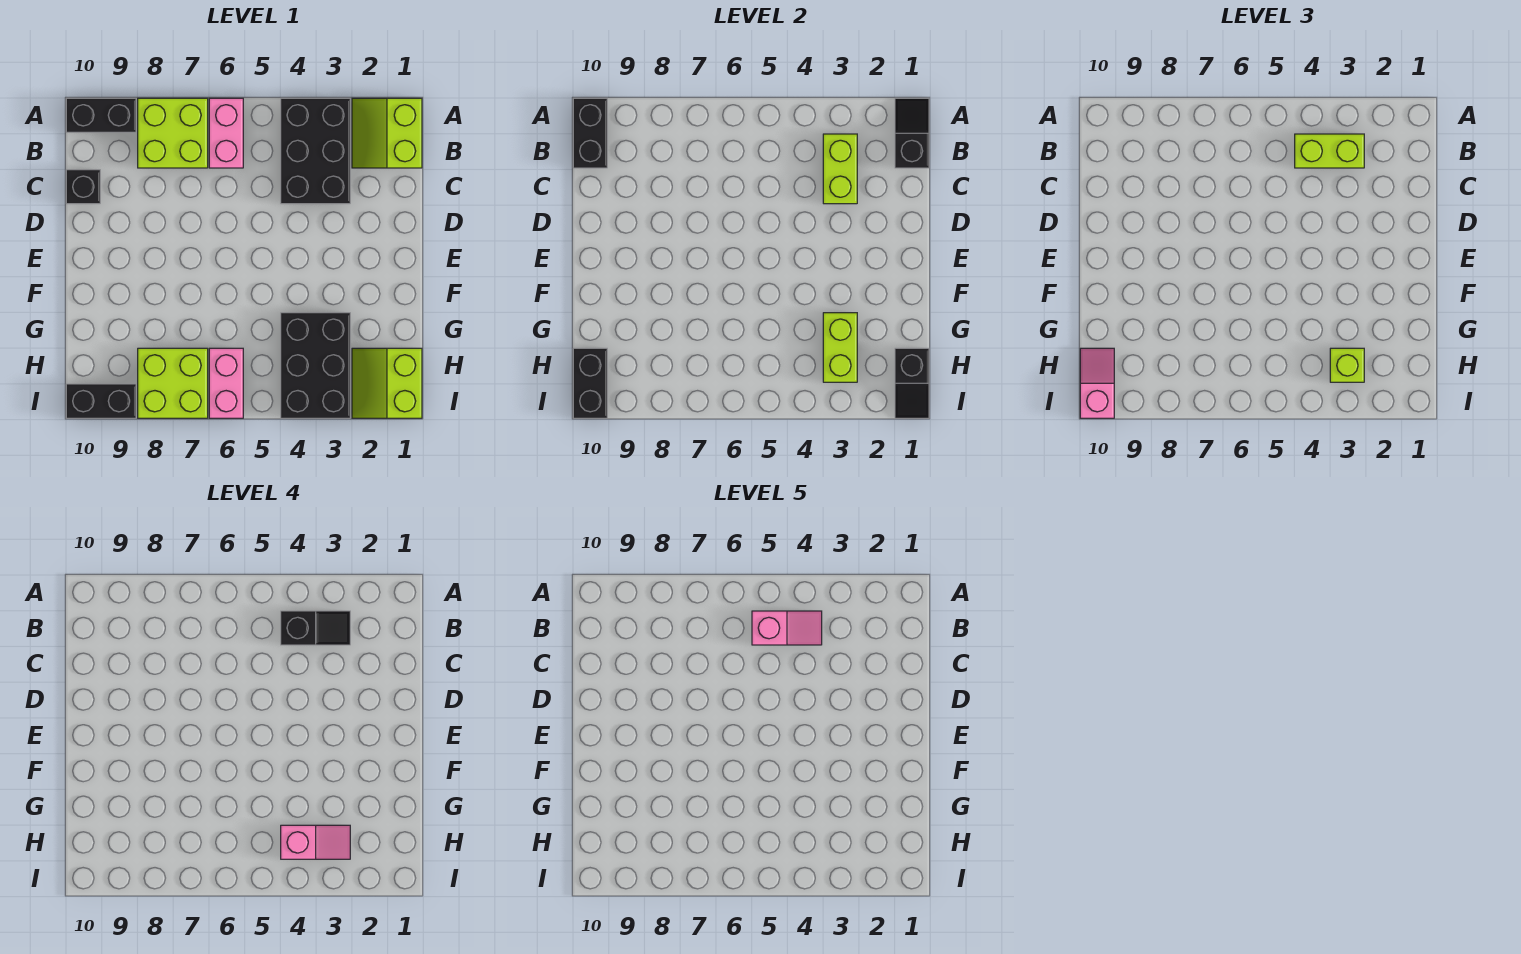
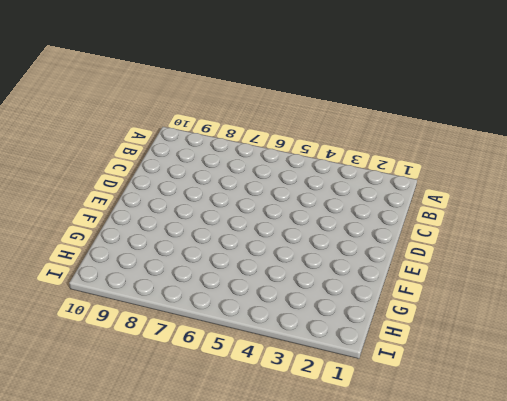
none -> lime slope A1:B2 level 1 top 1
none -> black brick A3:C4 level 1
none -> pink brick A6:B6 level 1

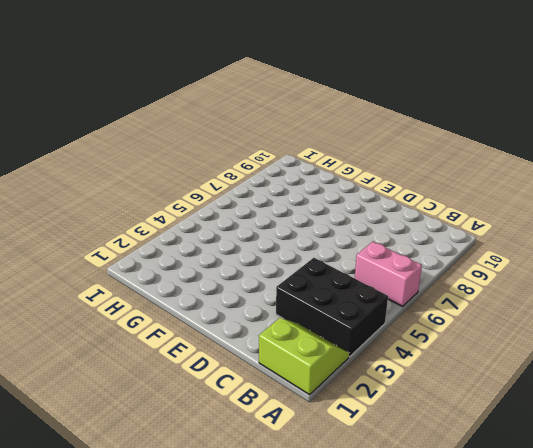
none -> lime brick A7:B8 level 1
none -> black brick A9:A10 level 1
none -> black brick C10 level 1

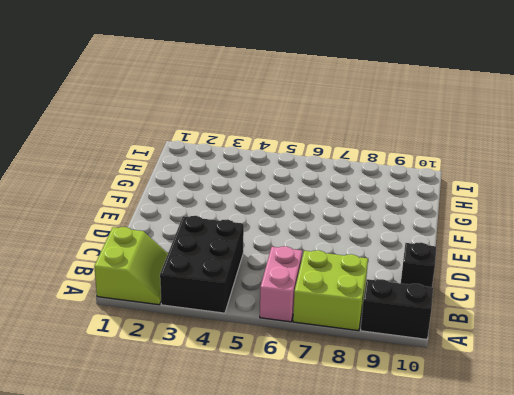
none -> black brick G3:I4 level 1
none -> lime slope H1:I2 level 1 top 1
none -> pink brick H6:I6 level 1

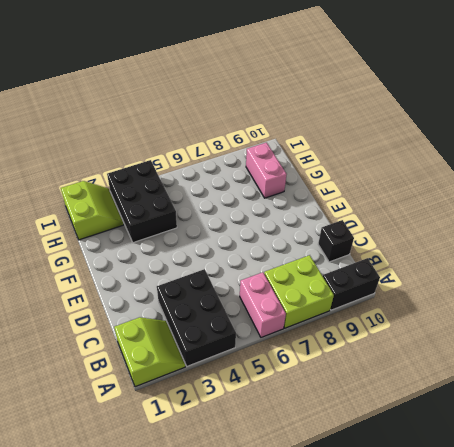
pink brick G9:H9 level 1 -> pink brick H6:I6 level 1
none -> lime brick H7:I8 level 1
none -> black brick I9:I10 level 1
none -> black slope A1:B1 level 2 top B

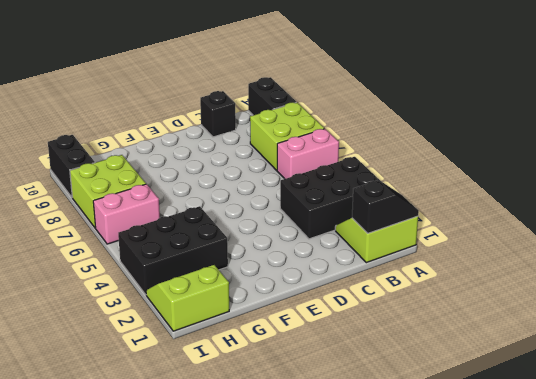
none -> black brick A10:B10 level 2
none -> lime brick B3:C3 level 2
none -> lime brick G3:H3 level 2

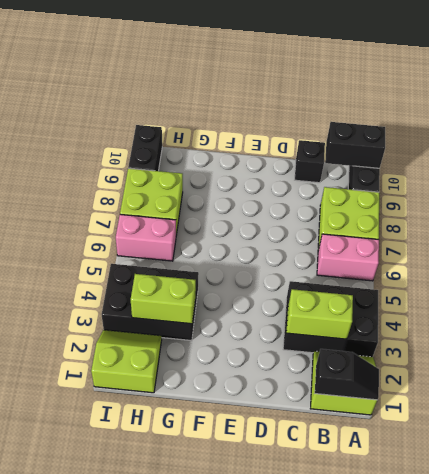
none -> black slope H1:I1 level 2 top H
none -> black brick H10:I10 level 2
none -> lime brick B3:B4 level 3

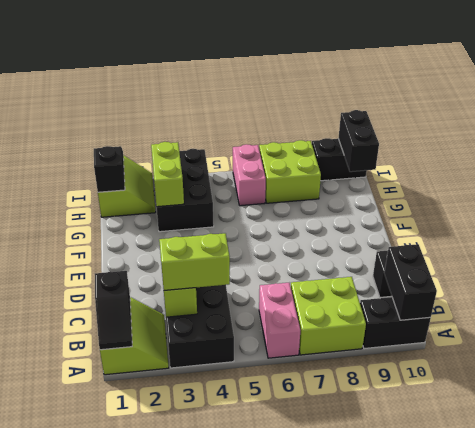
none -> lime brick H3 level 3
none -> pink slope H10:I10 level 3 top I
none -> black slope B3:B4 level 4 top 4

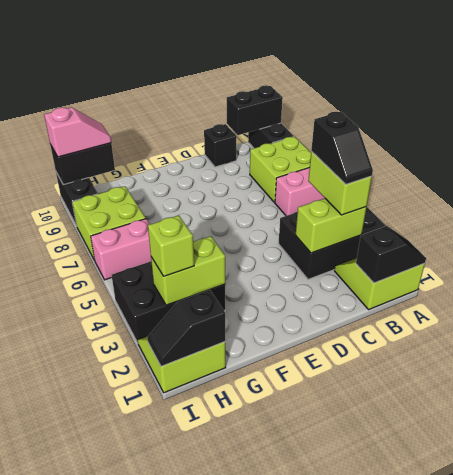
none -> pink slope H3:H4 level 4 top 4
none -> pink slope B4:B5 level 5 top 5

